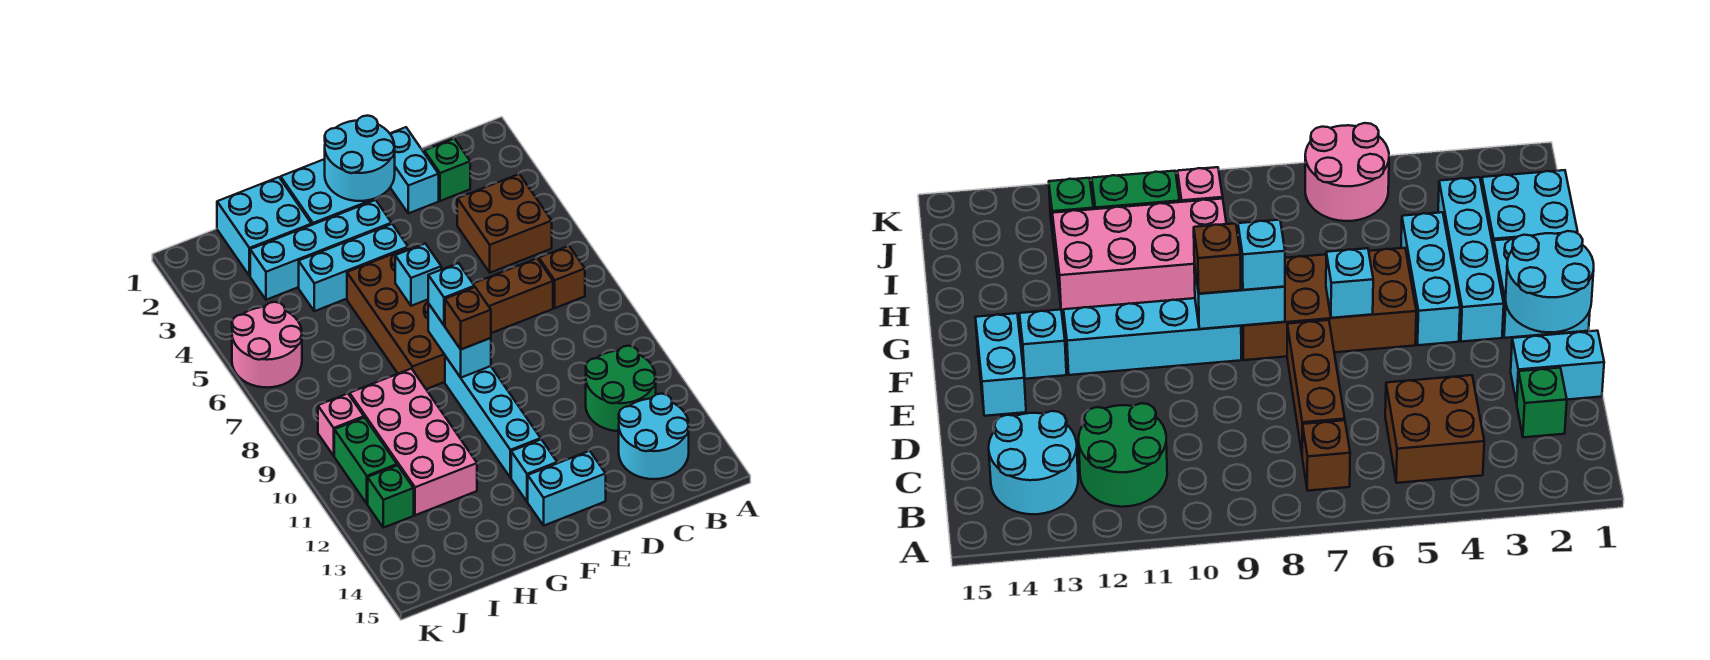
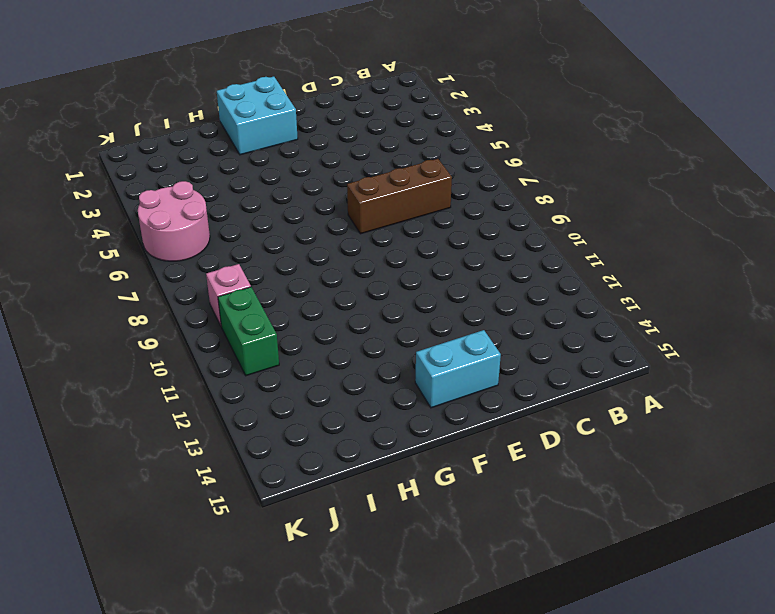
none -> brown brick B4:C5 level 1
none -> brown brick B7 level 1
none -> green round brick B11:C12 level 1

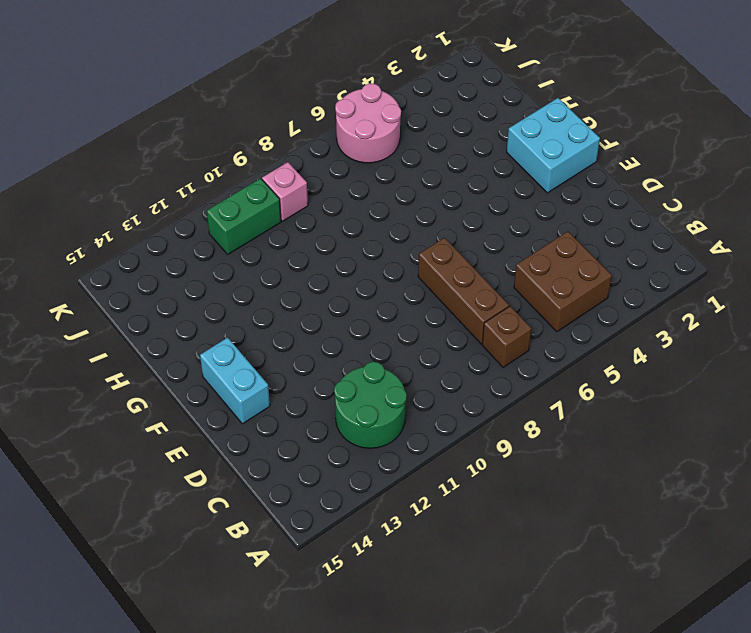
none -> cyan round brick B13:C14 level 1
none -> green brick C2 level 1
none -> cyan brick D1:D2 level 1

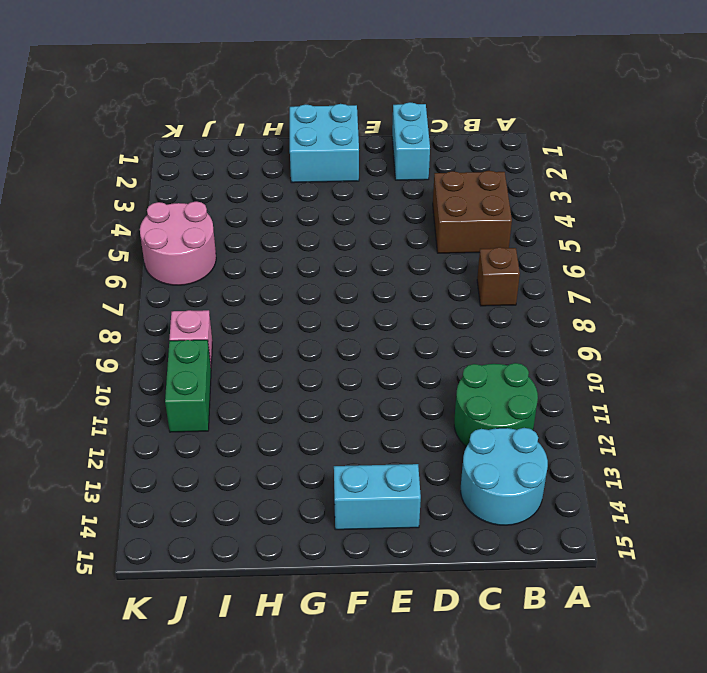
none -> green brick C2 level 1
none -> brown brick C7:E7 level 1
none -> cyan brick F3:I3 level 1

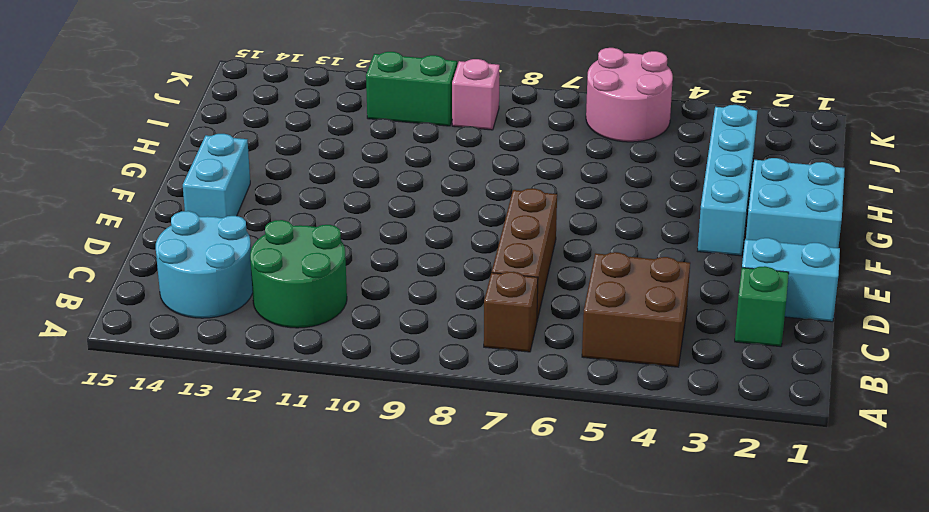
none -> cyan brick F4:H4 level 1
none -> brown brick F5:G8 level 1
none -> cyan brick F9:F12 level 1

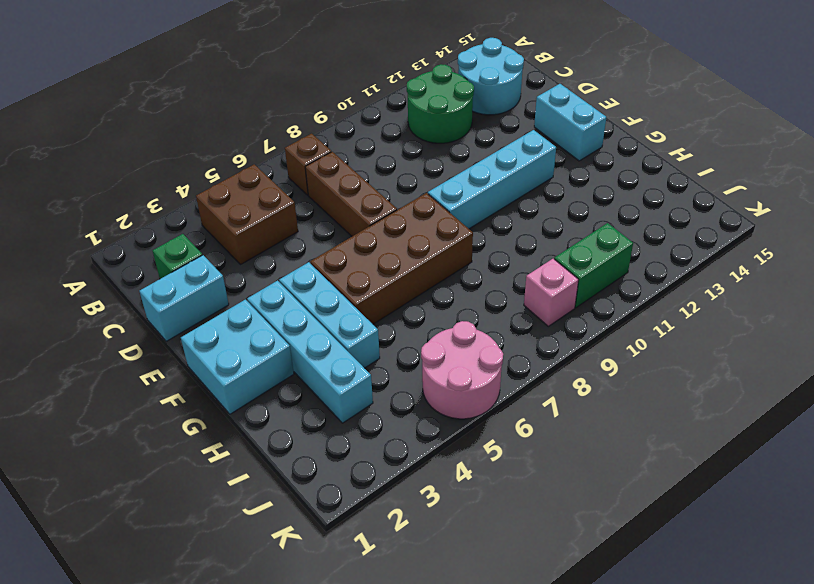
none -> cyan brick F13 level 1
none -> cyan brick H1:I2 level 1
none -> pink brick H9:I12 level 1

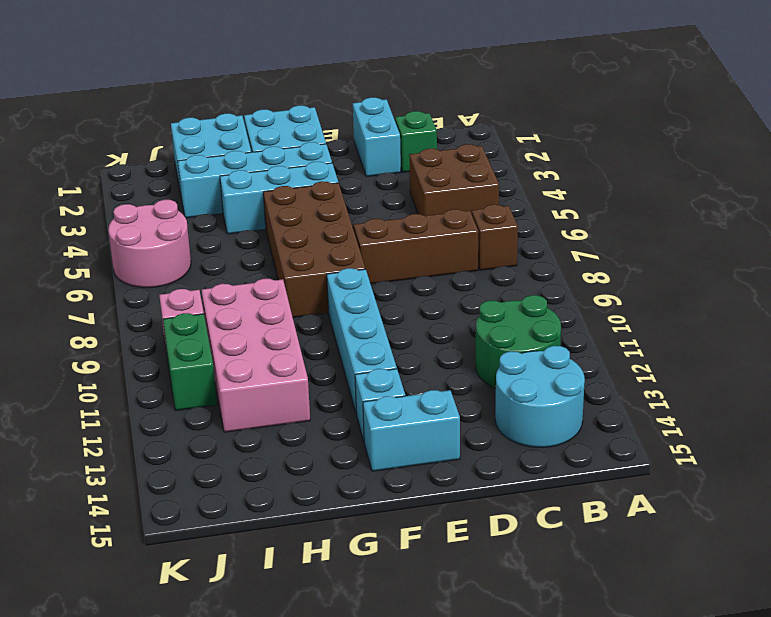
none -> green brick J12 level 1
none -> cyan round brick E1:F2 level 2
none -> cyan brick F6 level 2

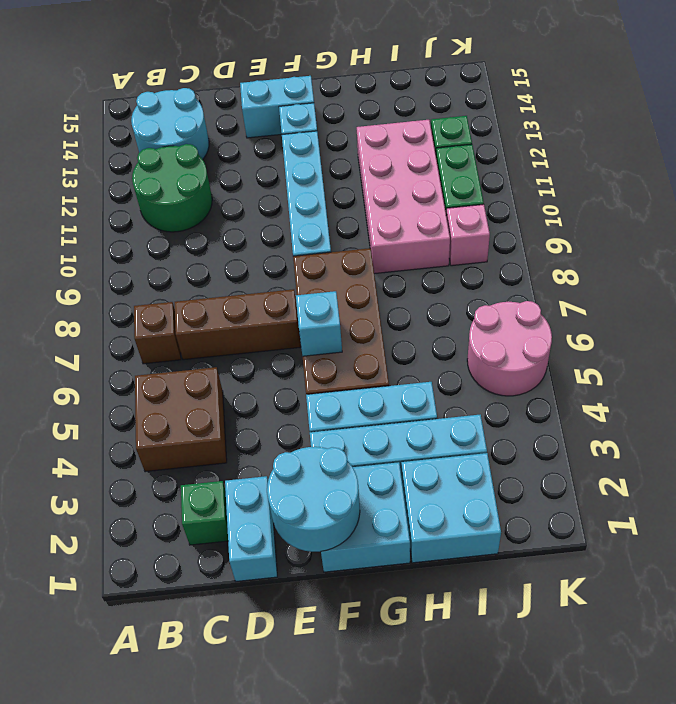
none -> cyan brick F8:F9 level 2
none -> cyan brick F8 level 3
none -> brown brick F9 level 3

